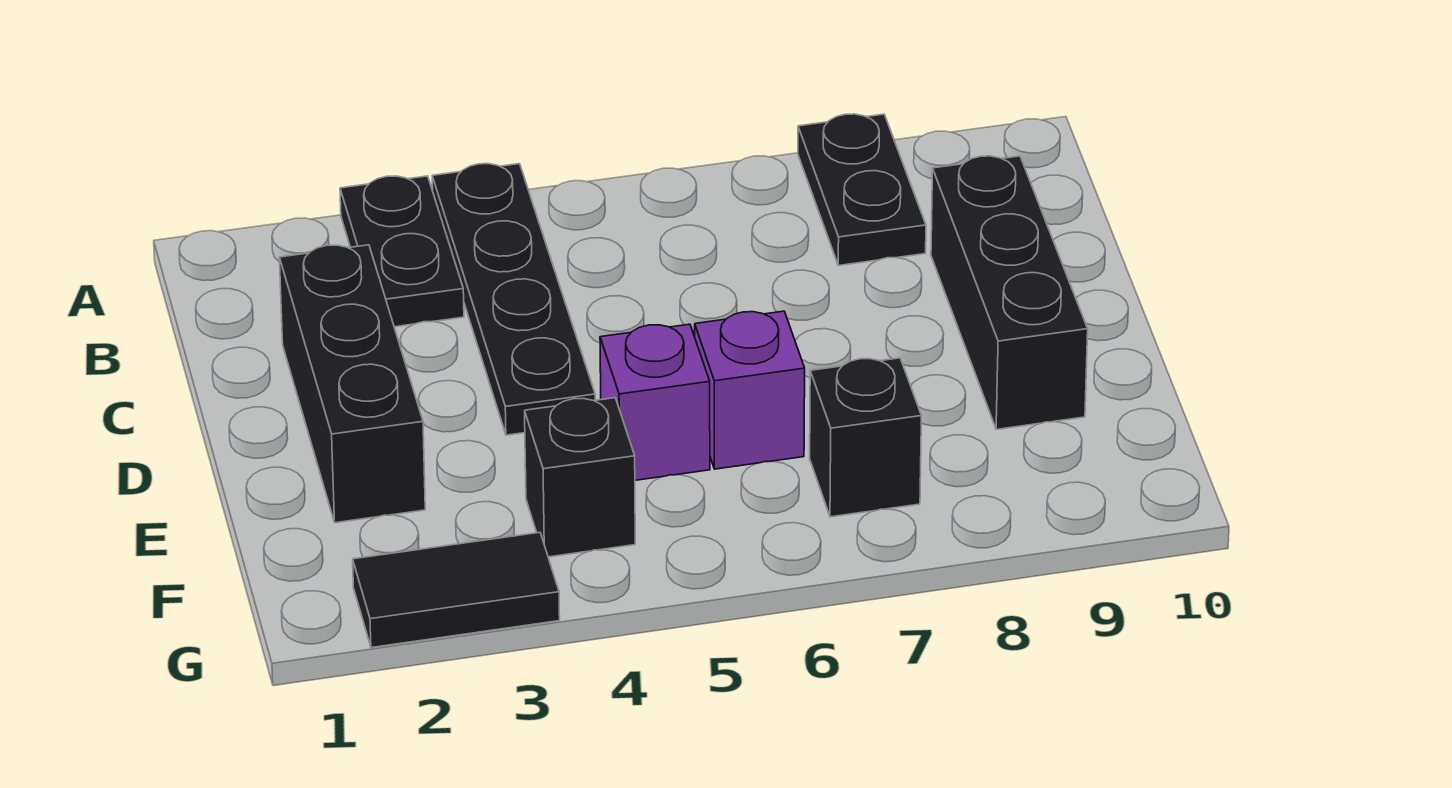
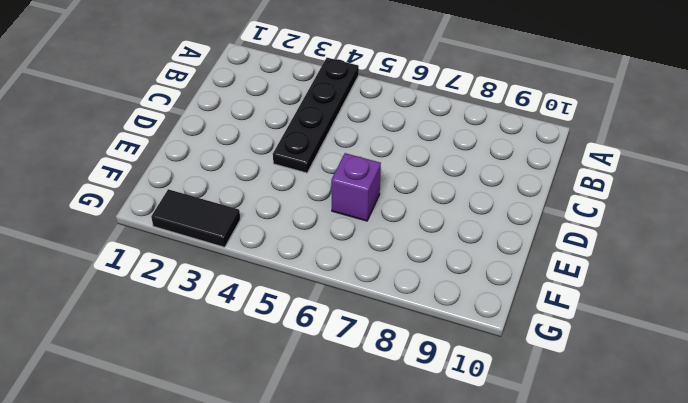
none -> black plate A3:B3 level 1
none -> black plate A8:B8 level 1

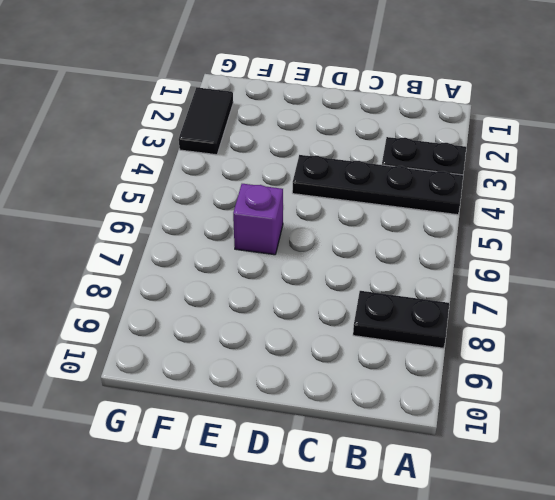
none -> black brick C2:E2 level 1
none -> black brick C9:E9 level 1

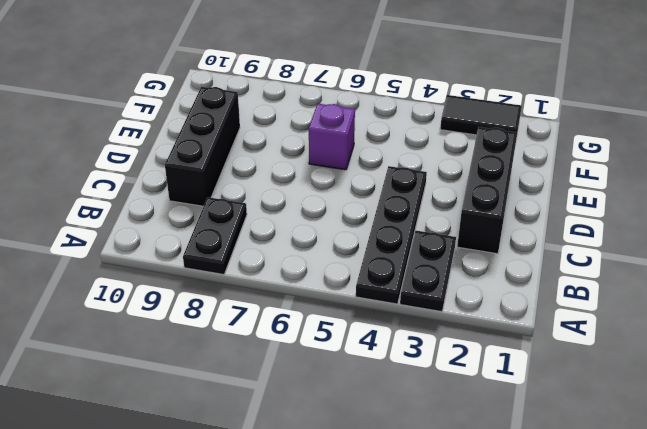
none -> purple brick E5 level 1
none -> black brick F4 level 1

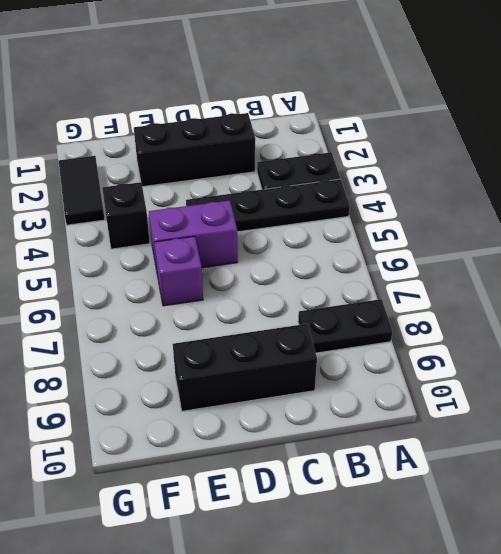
purple brick D5:E5 level 1 -> purple brick E5 level 1
none -> black brick F7 level 1

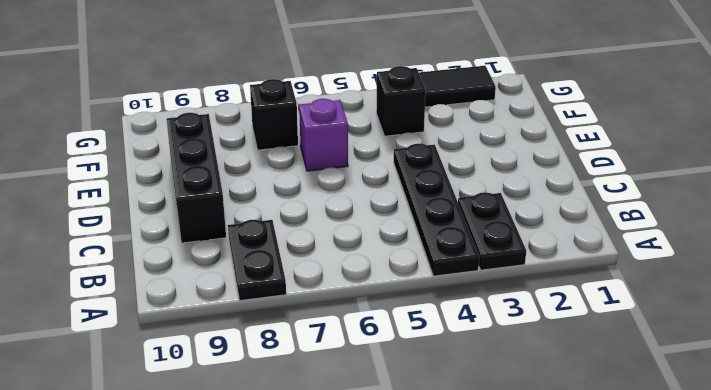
none -> black brick C2:E2 level 1
none -> purple brick E5 level 1

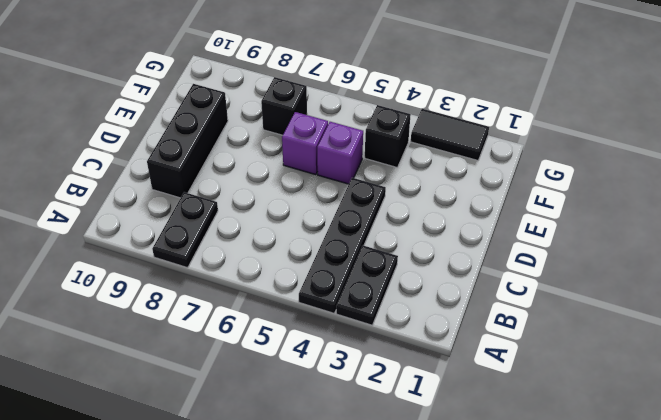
none -> black brick C2:E2 level 1

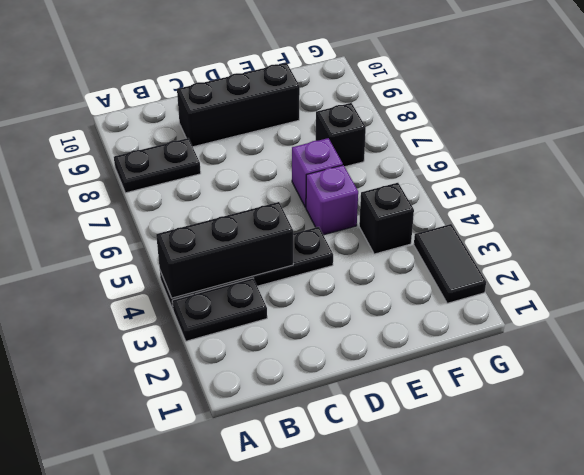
black brick A4:C4 level 2 -> black brick C2:E2 level 1

